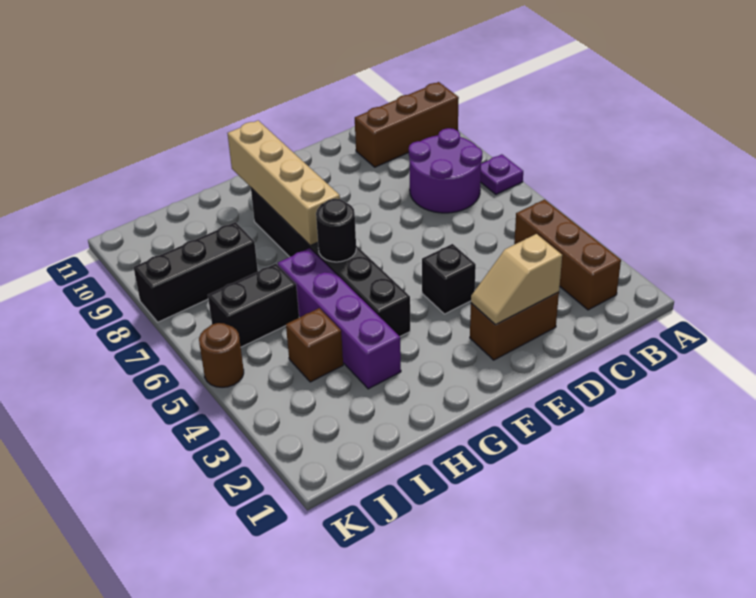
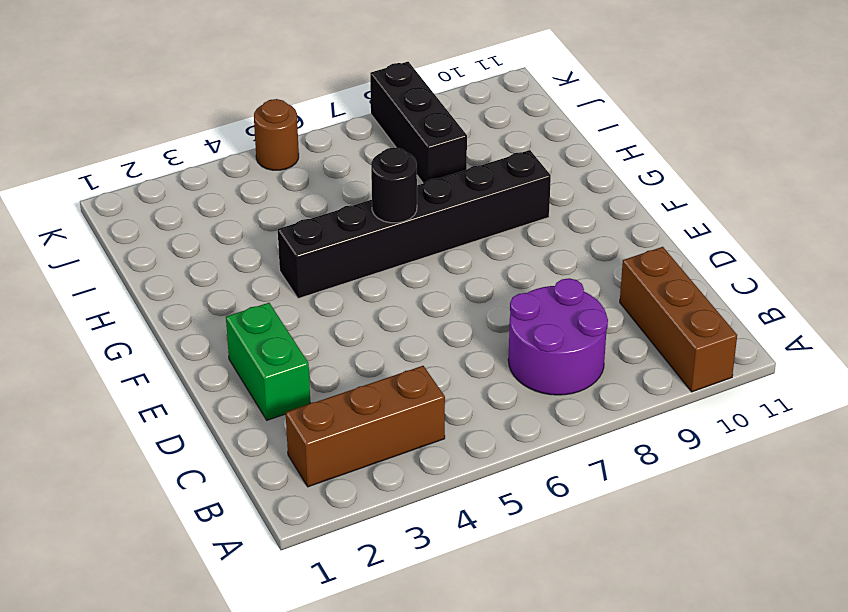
green brick D2:E2 level 1 -> brown brick D2:E2 level 1
none -> purple plate A7 level 1
none -> black brick E4 level 1
none -> purple brick H3:H6 level 1

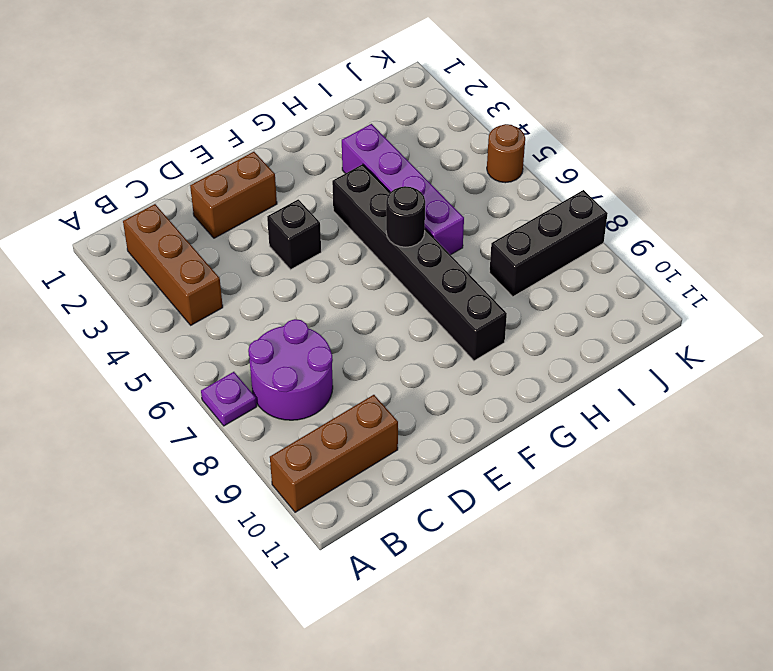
none -> brown brick I4 level 1
none -> black brick I6:J6 level 1
none -> tan slope D2:E2 level 2 top D

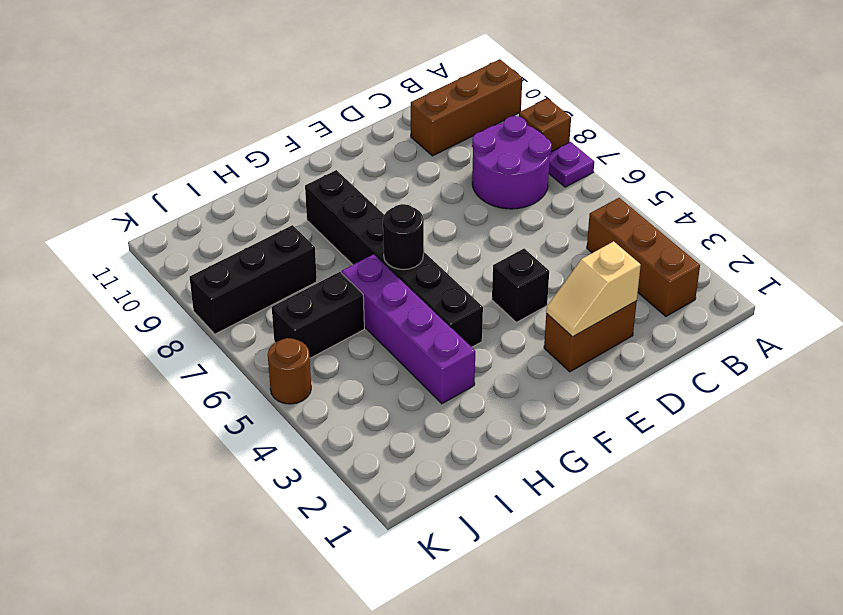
brown brick A8 level 1 -> brown brick I4 level 1
none -> tan brick G7:G10 level 2

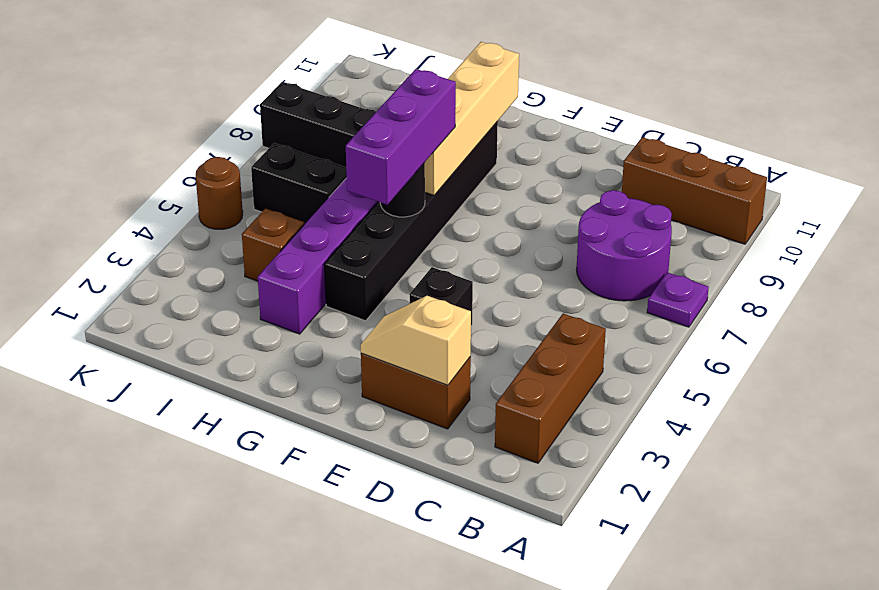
purple brick G5:G7 level 3 -> none

